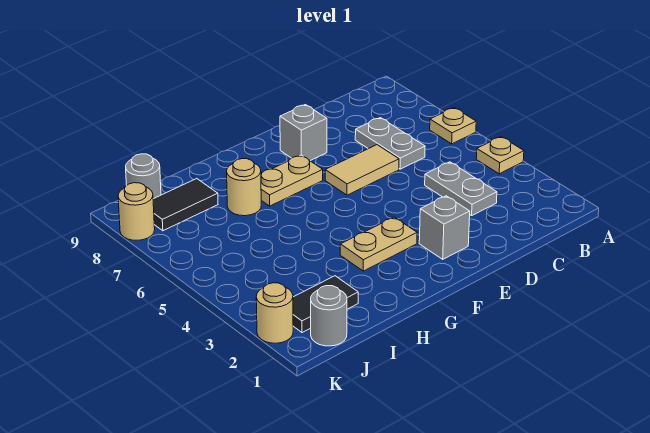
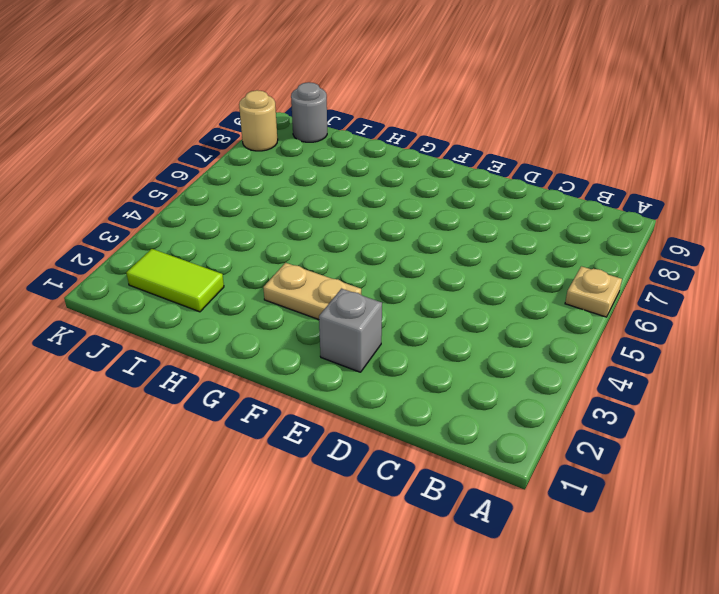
lime tile I2:J2 level 1 -> black tile I2:J2 level 1
none -> tan plate A4 level 1
none -> grey plate C3:C4 level 1
none -> grey plate C6:C7 level 1

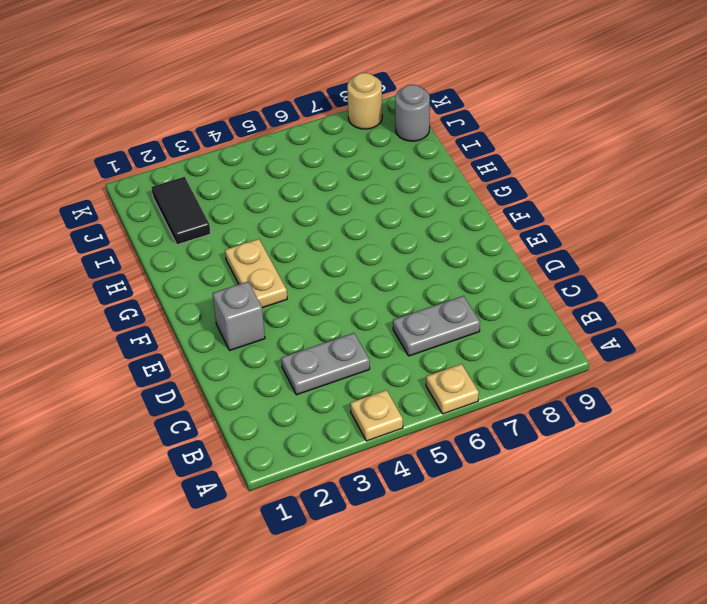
none -> tan tile D6:E6 level 1
none -> grey brick E8 level 1
none -> tan plate F7:G7 level 1

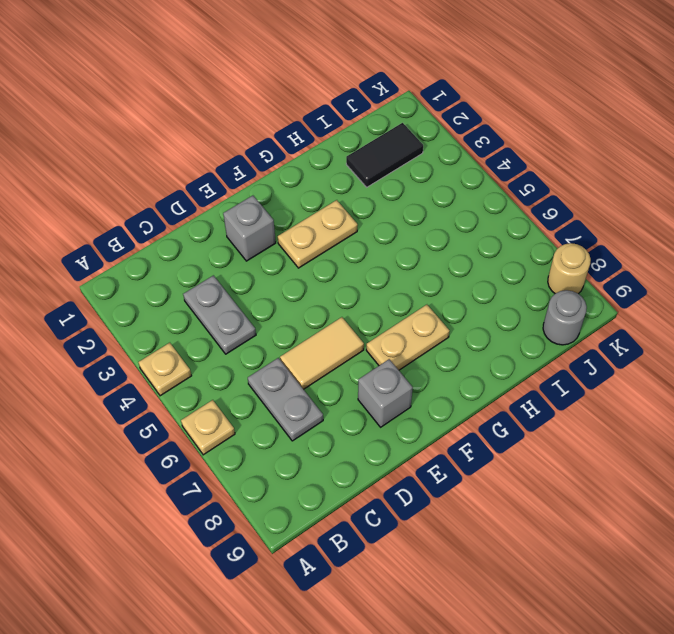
none -> tan round brick H7 level 1
none -> black tile I8:J8 level 1
none -> grey round brick J1 level 1

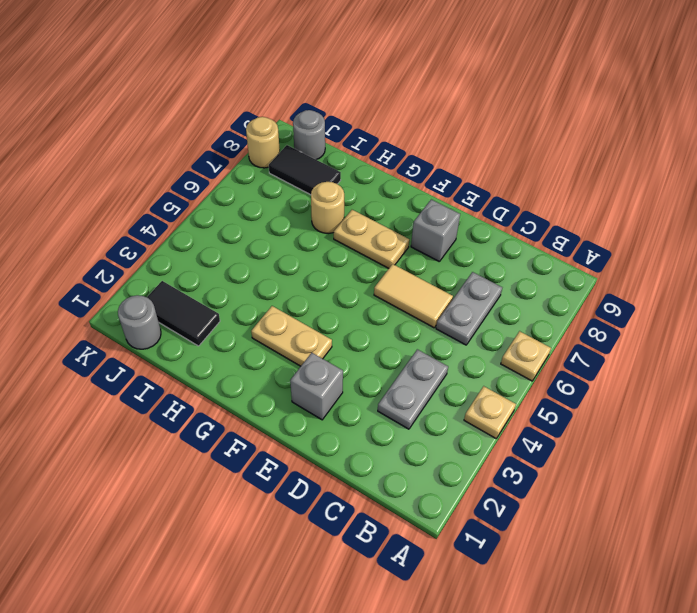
none -> tan round brick K2 level 1

